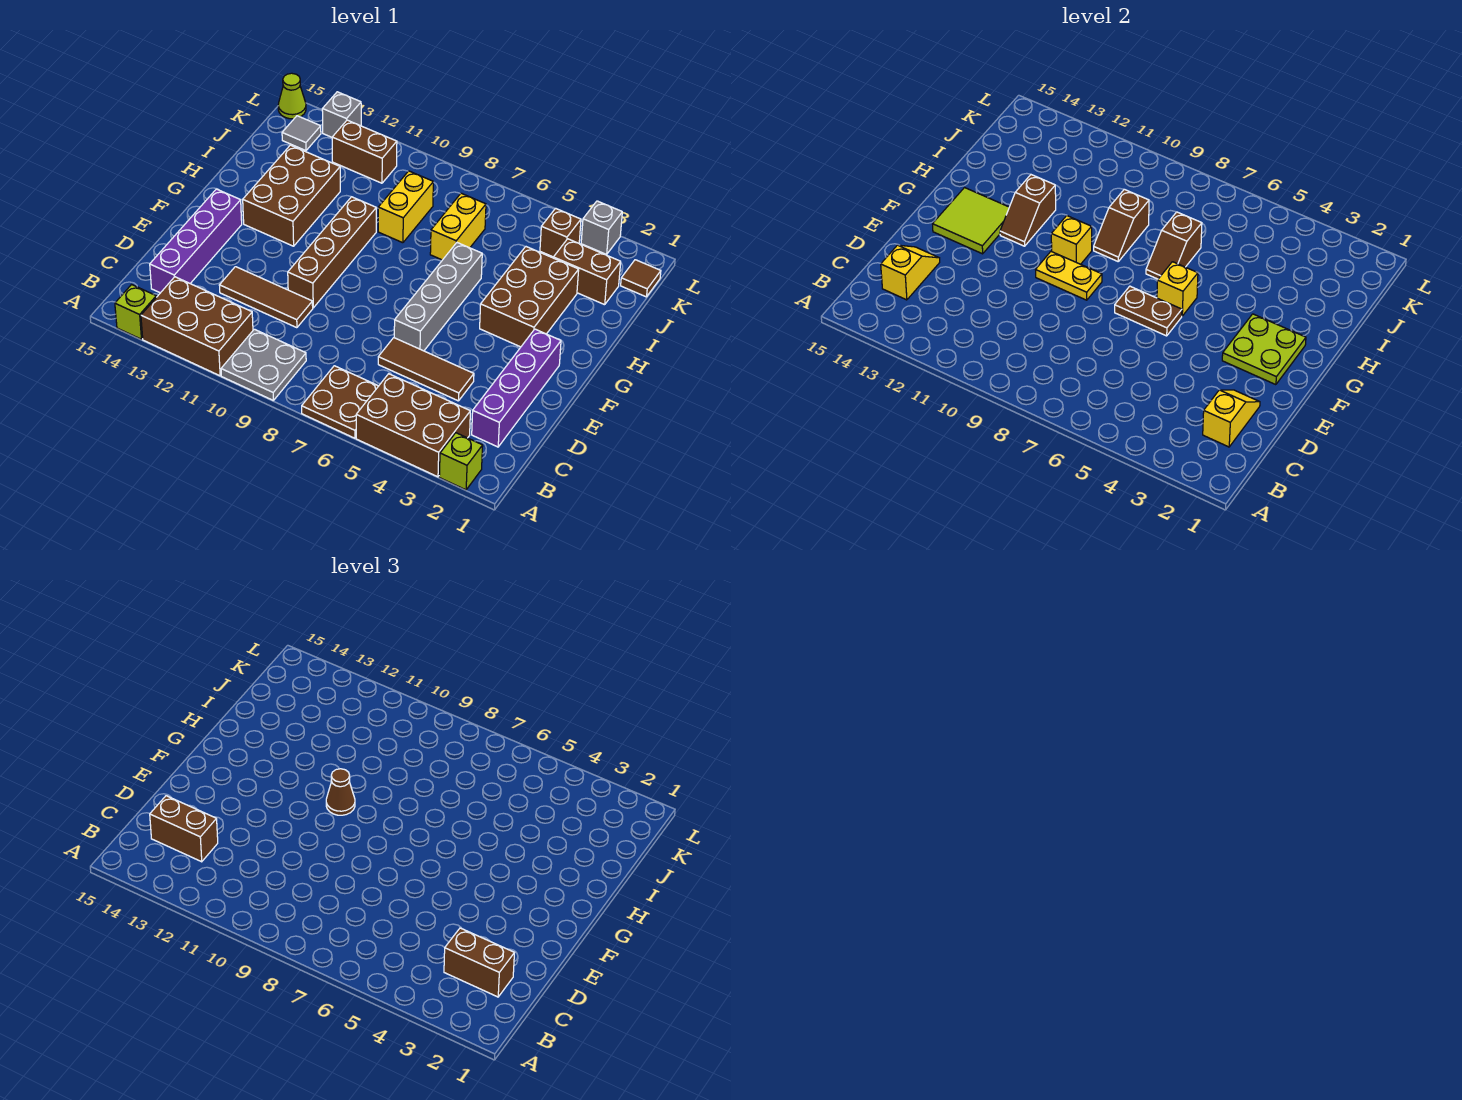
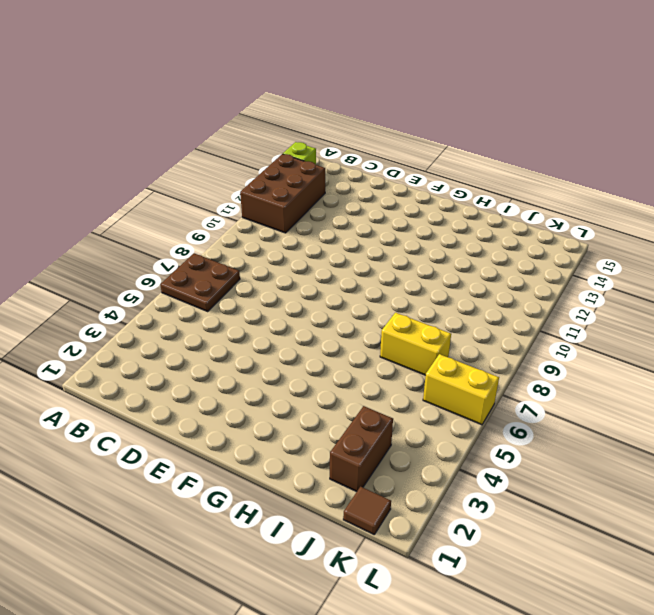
yellow brick K6:L6 level 1 -> yellow brick I9:J9 level 1
none -> lime brick A2 level 1
none -> brown brick A3:B5 level 1
none -> grey plate A9:B10 level 1
none -> purple brick C2:F2 level 1

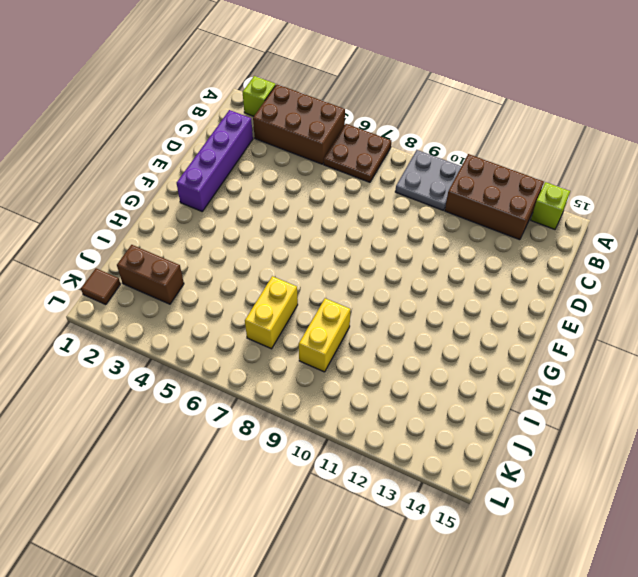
none -> purple brick C14:F14 level 1
none -> brown tile D4:D6 level 1
none -> brown tile D10:D12 level 1
none -> grey brick E6:H6 level 1

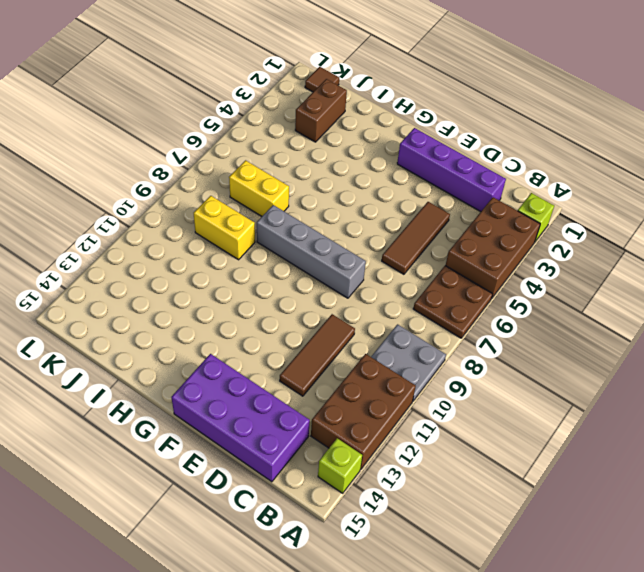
purple brick C14:F15 level 1 -> purple brick C14:F14 level 1
grey brick E8:H8 level 1 -> grey brick E6:H6 level 1
none -> brown brick E10:H10 level 1
none -> brown brick G3:I4 level 1
none -> brown brick G12:I13 level 1
none -> brown brick K4 level 1

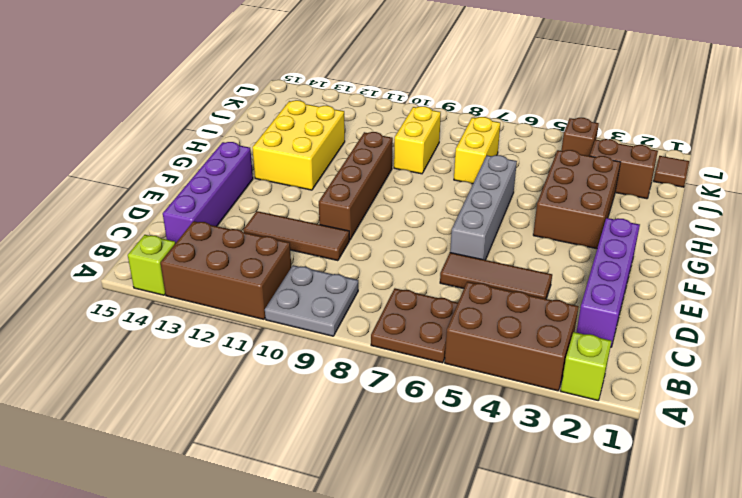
yellow brick G12:I13 level 1 -> brown brick G12:I13 level 1
none -> brown brick K11:K12 level 1
none -> grey tile K14 level 1
none -> grey brick L3 level 1
none -> grey brick L13 level 1

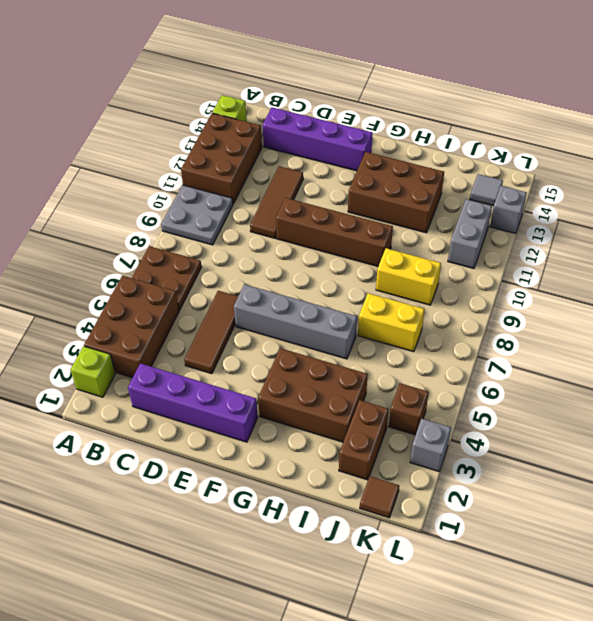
grey brick K11:K12 level 1 -> brown brick K11:K12 level 1
none -> lime cone L15 level 1
none -> yellow slope C2:D2 level 2 top C
none -> yellow slope C14:D14 level 2 top C
none -> lime plate F2:G3 level 2

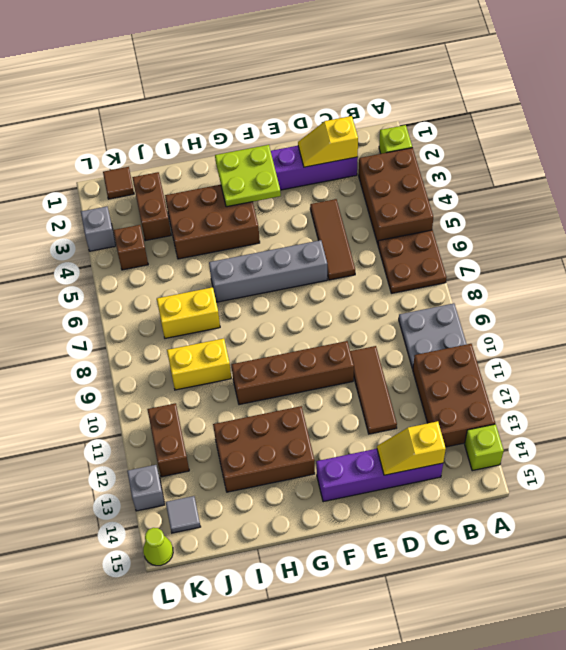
none -> brown plate F6:F7 level 2
none -> yellow plate F9:F10 level 2
none -> lime tile F13:G14 level 2
none -> yellow brick G6 level 2

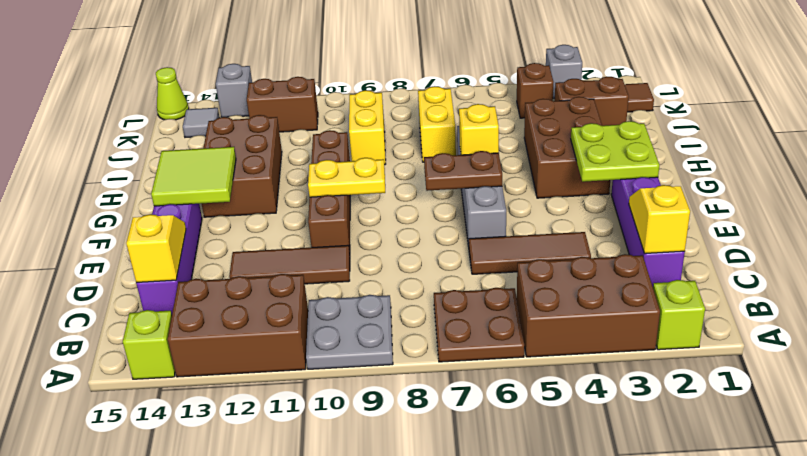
none -> yellow brick G10 level 2
none -> brown slope G12:H12 level 2 top H
none -> brown slope H7:I7 level 2 top I
none -> brown slope H9:I9 level 2 top I

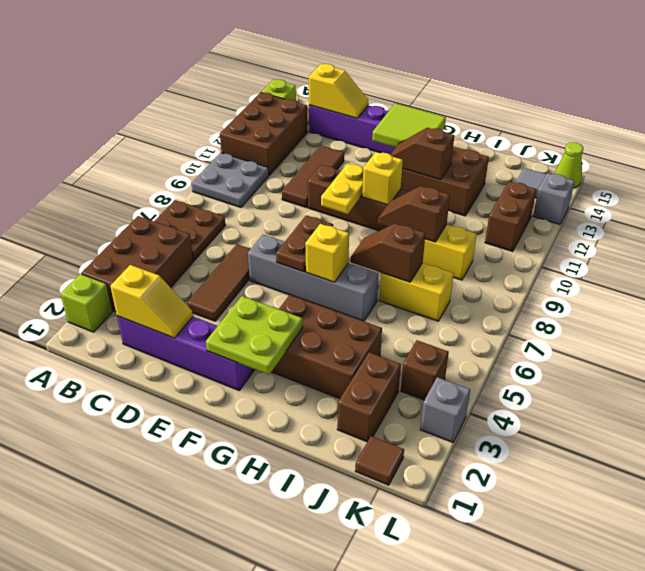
none -> brown brick C2:C3 level 3
none -> brown brick C13:C14 level 3
none -> brown cone G10 level 3

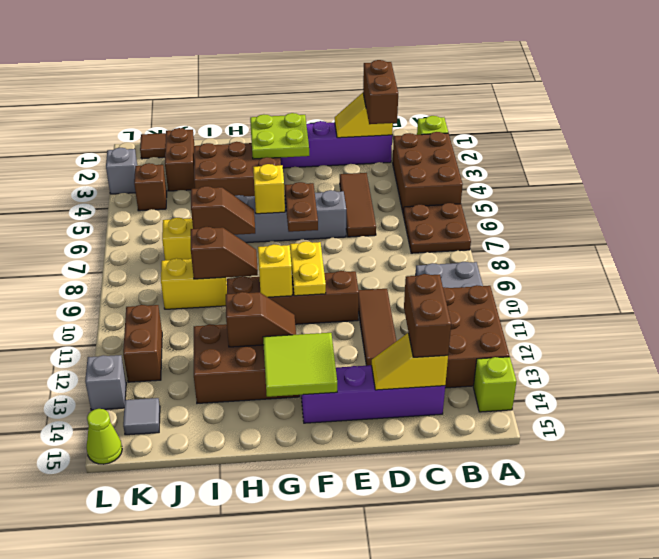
none -> brown cone G10 level 3

